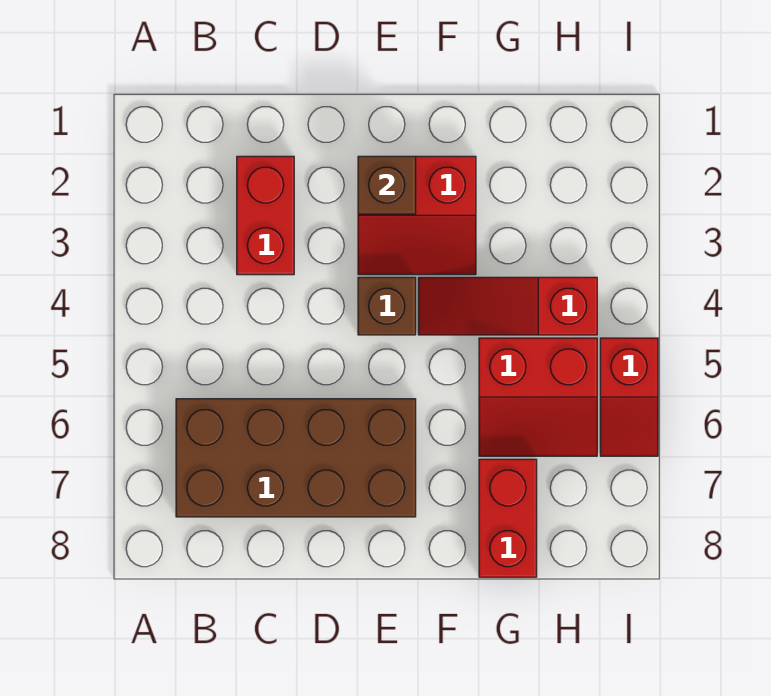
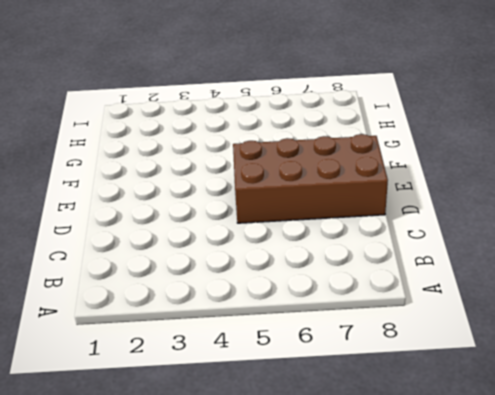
brown brick D5:E8 level 1 -> brown brick B6:E7 level 1
none -> red brick C2:C3 level 1
none -> red slope E2:F3 level 1 top 2

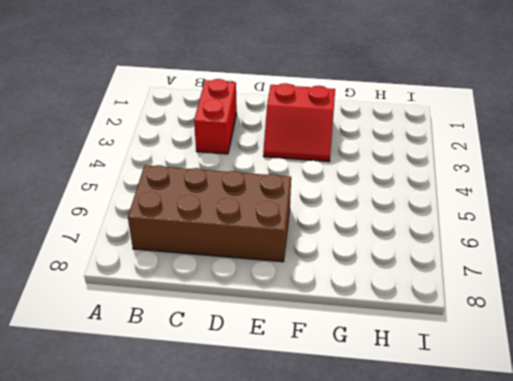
none -> brown brick E4 level 1
none -> red slope F4:H4 level 1 top H

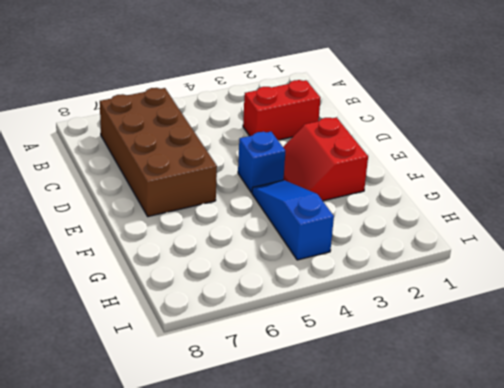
blue brick E4 level 1 -> brown brick E4 level 1
blue slope F4:H4 level 1 top H -> red slope F4:H4 level 1 top H
none -> red slope G5:H6 level 1 top 5
none -> red brick G7:G8 level 1

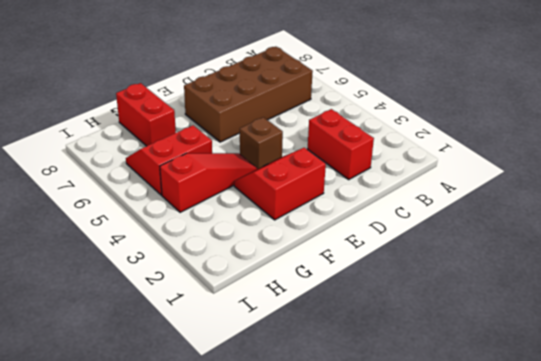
none -> red slope I5:I6 level 1 top 5
none -> brown brick E2 level 2

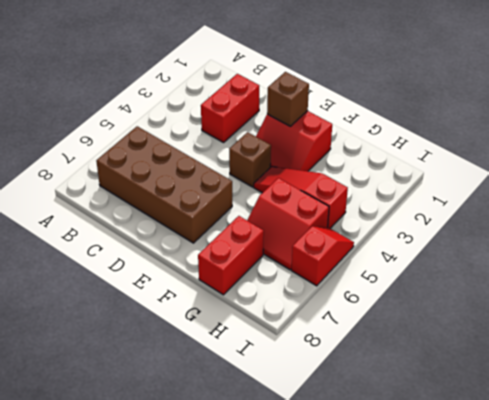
red slope I5:I6 level 1 top 6 -> red slope I5:I6 level 1 top 5

